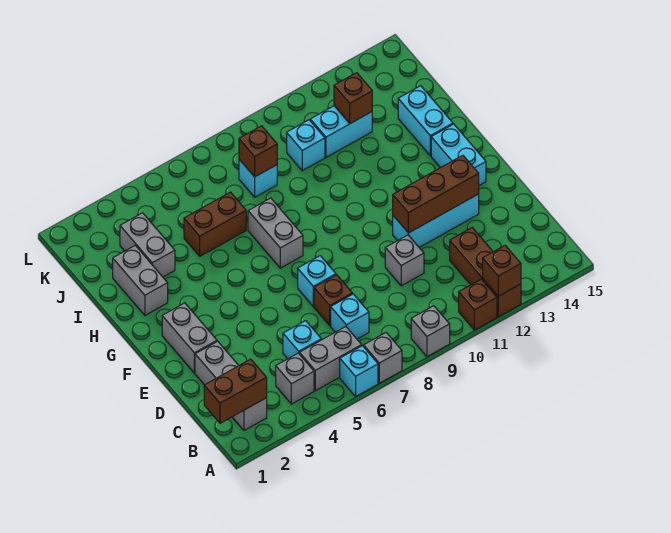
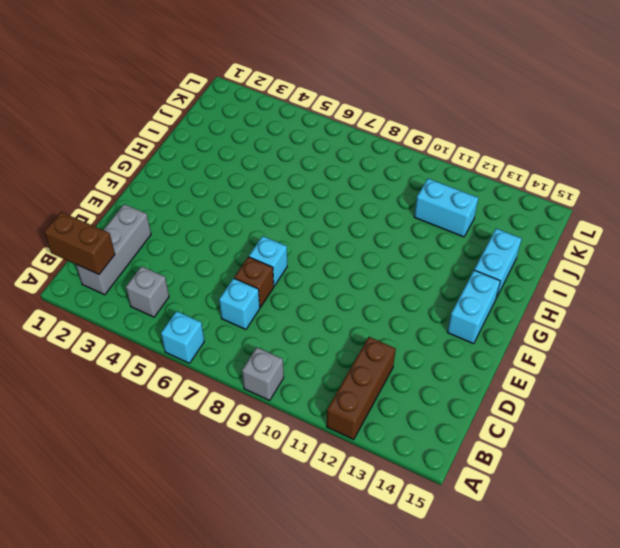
none -> grey brick A7 level 1
none -> brown brick A11 level 1
none -> grey brick B5:B6 level 1

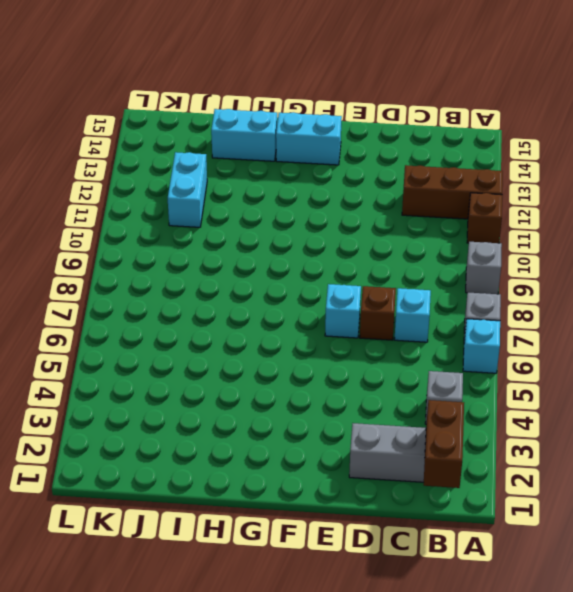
none -> grey brick B5:B6 level 1
none -> cyan brick C5 level 1
none -> grey brick D10 level 1

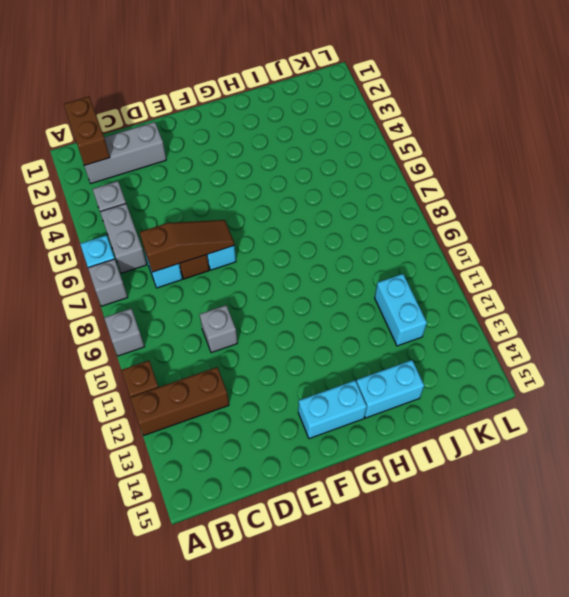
brown slope C7:E7 level 2 top C -> none
none -> cyan brick C5 level 1
none -> grey brick E2:F2 level 1
none -> cyan brick E11:E13 level 1

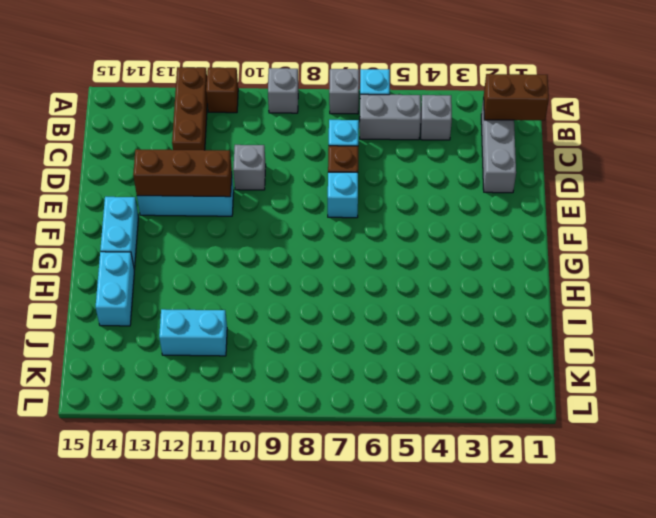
none -> cyan brick C5 level 1
none -> grey brick E2:F2 level 1
none -> grey brick G7:H7 level 1

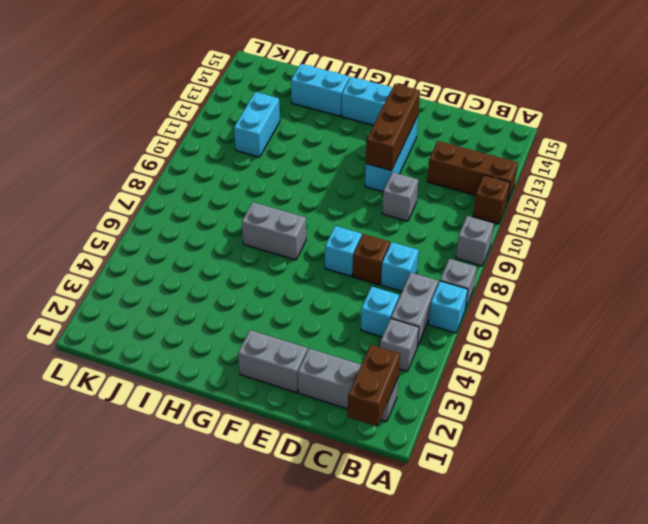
none -> grey brick H2:I2 level 1
none -> grey brick I3:J3 level 1
none -> brown brick I5:I6 level 1

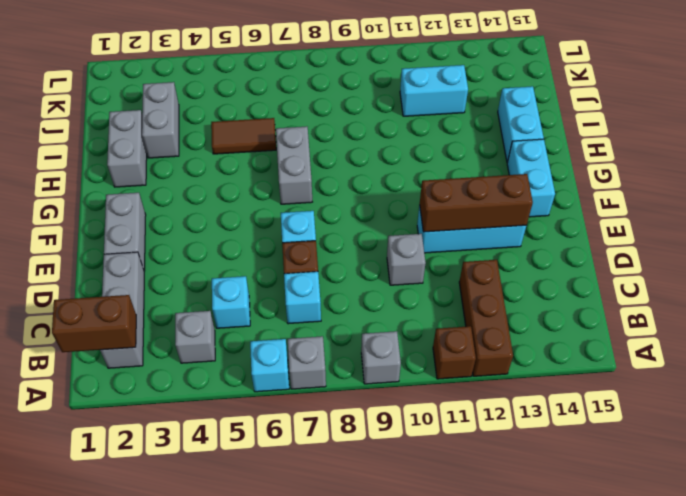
brown tile I5:I6 level 1 -> brown brick I5:I6 level 1
none -> grey brick B5:B6 level 1
none -> cyan brick J8 level 1
none -> cyan brick J10 level 1

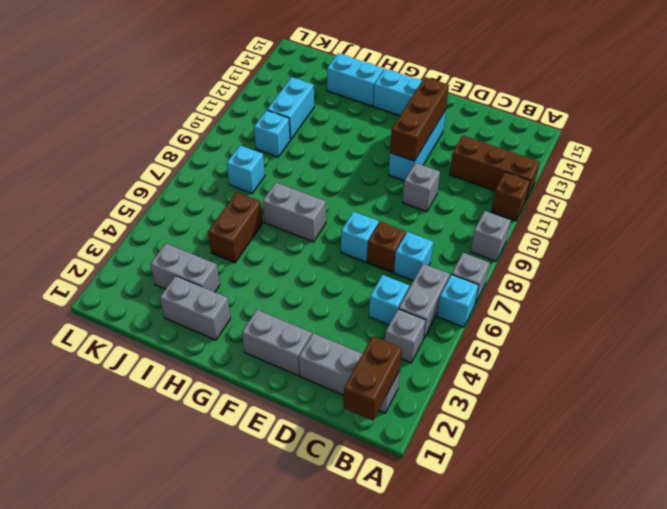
none -> brown brick A12 level 2
none -> brown brick J8 level 2
none -> brown brick J12 level 2

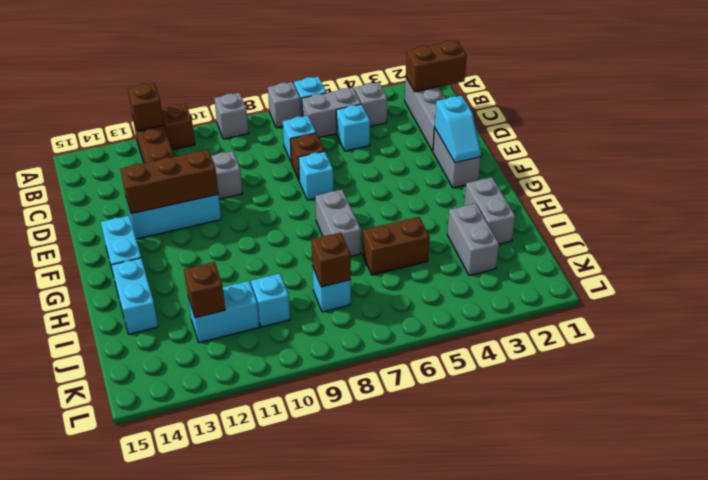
cyan slope E2:F2 level 2 top E -> none

